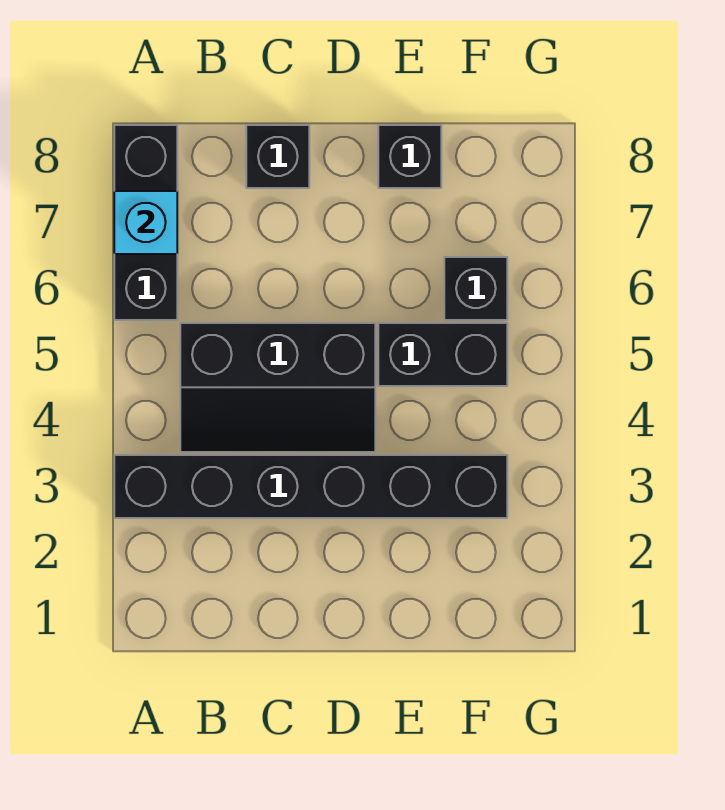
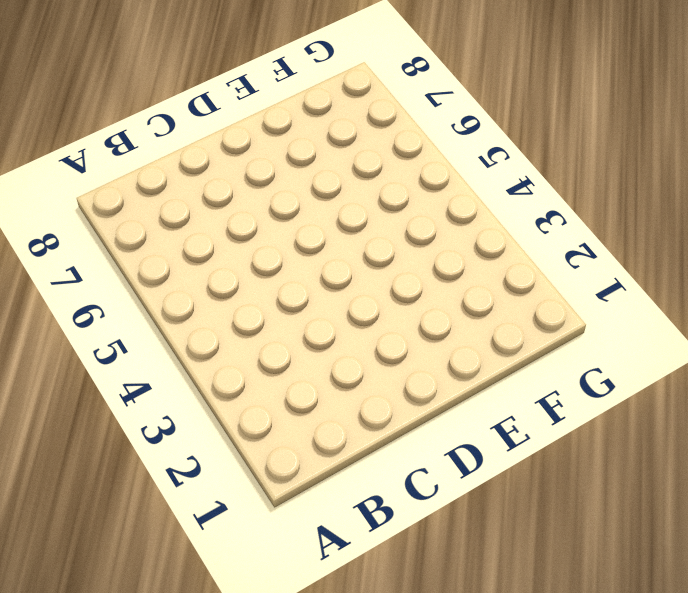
none -> black brick A3:F3 level 1
none -> black brick A6:A8 level 1

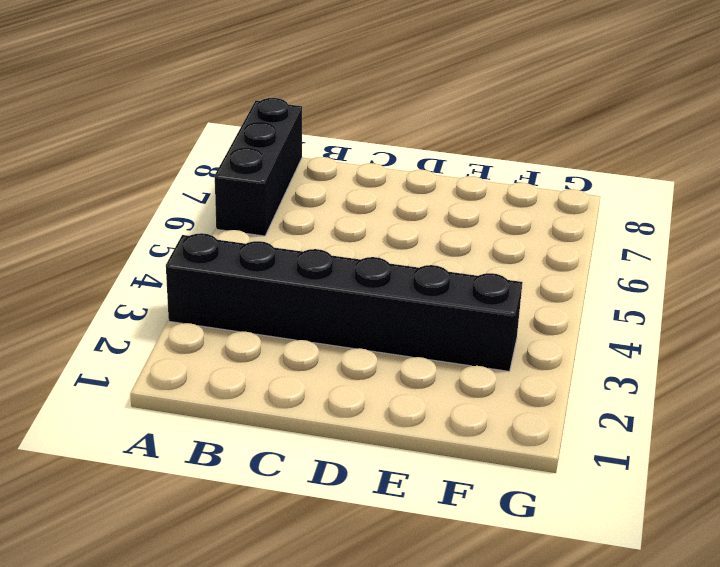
none -> black slope B4:D5 level 1 top 5
none -> black brick C8 level 1

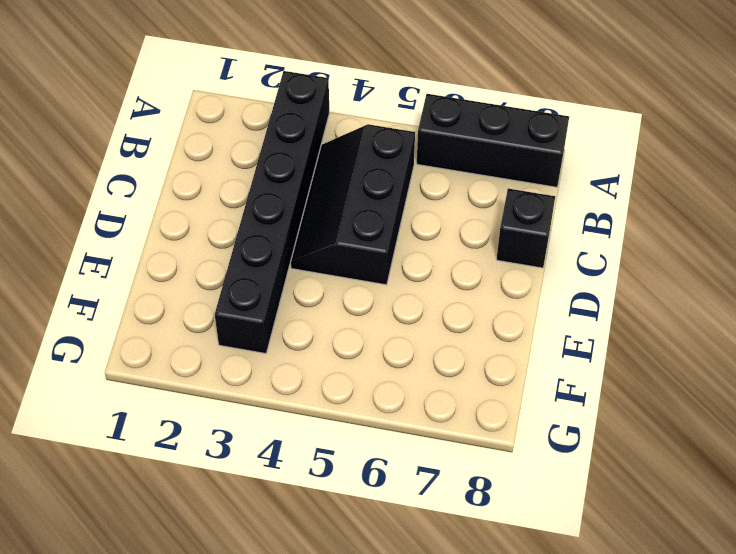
none -> black brick E5:F5 level 1
none -> black brick E8 level 1

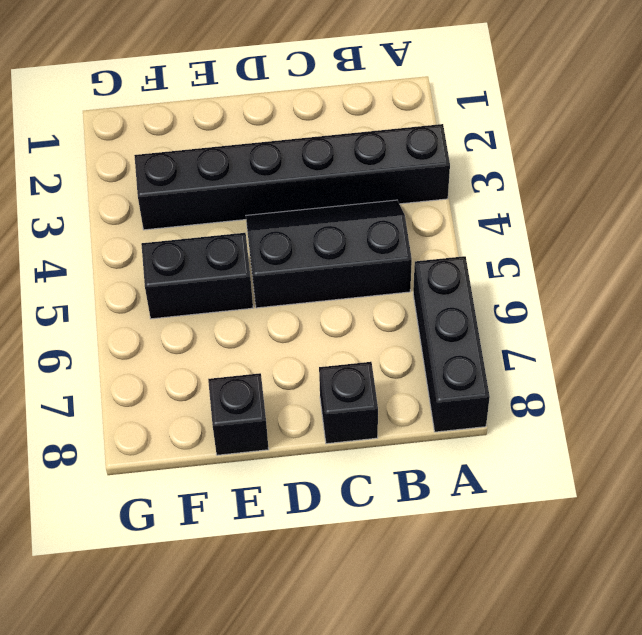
none -> black brick F6 level 1
none -> cyan brick A7 level 2

